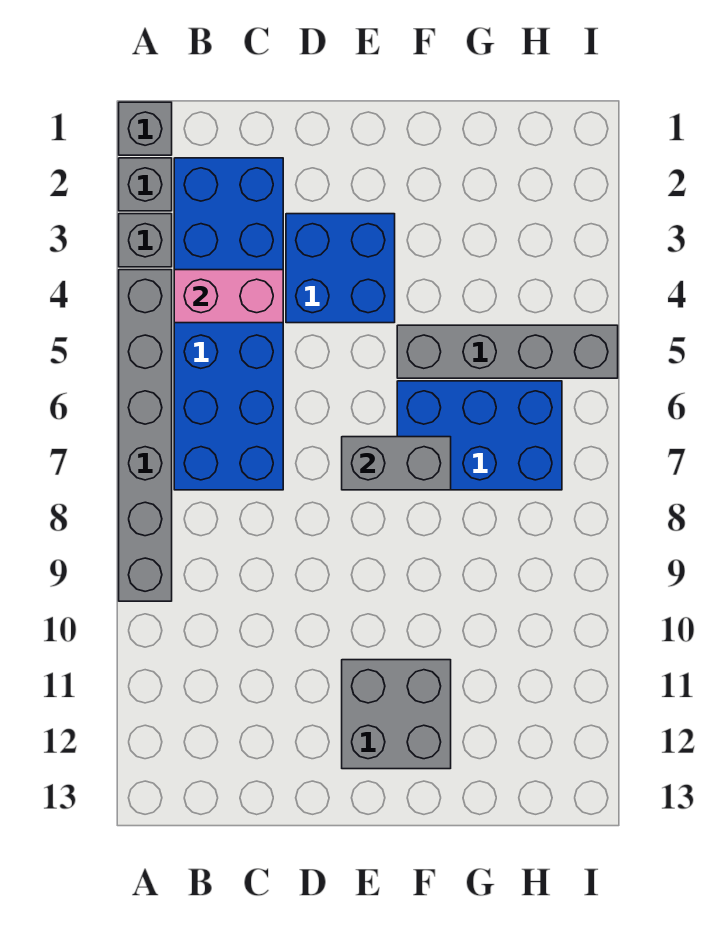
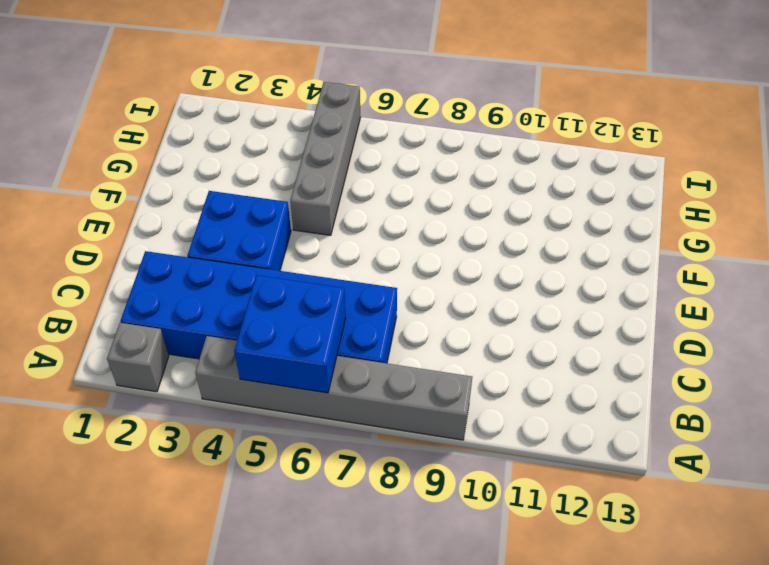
blue brick A5:B6 level 2 -> none
none -> grey brick A1 level 1
none -> grey brick A3 level 1

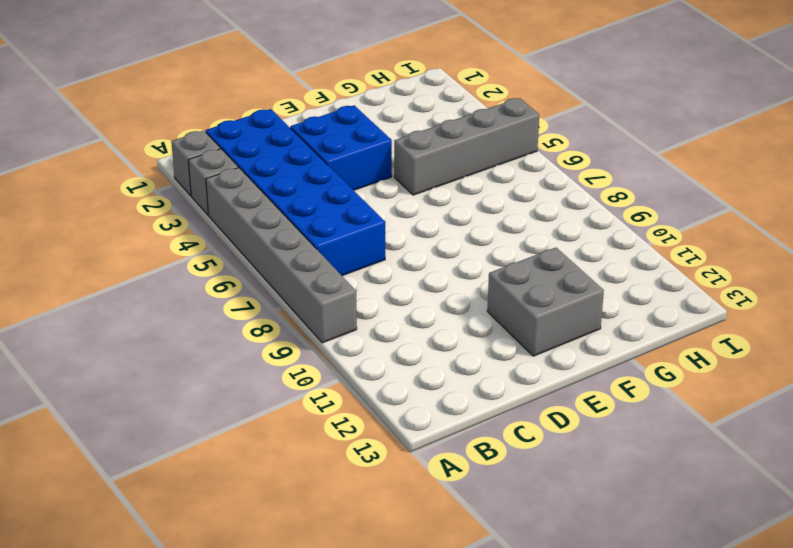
none -> grey brick A1 level 1
none -> blue brick F6:H7 level 1

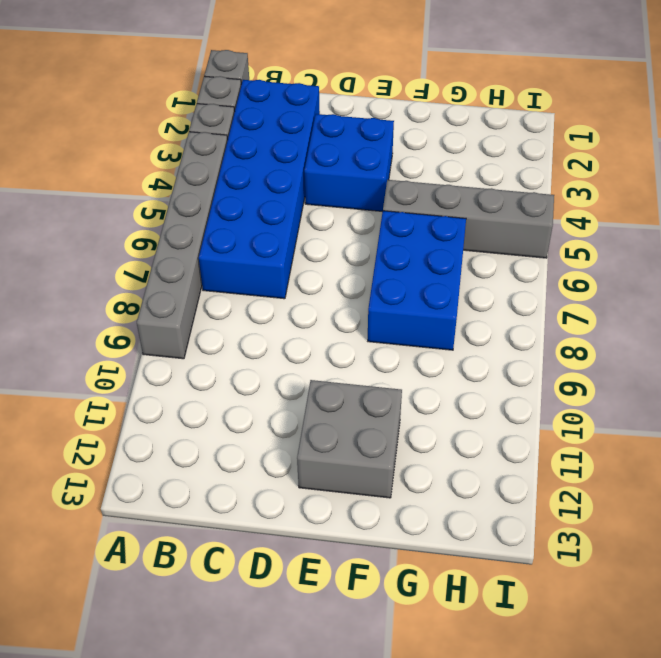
blue brick F6:G8 level 1 -> blue brick F6:H7 level 1
none -> pink brick B4:C4 level 2
none -> grey brick E7:F7 level 2

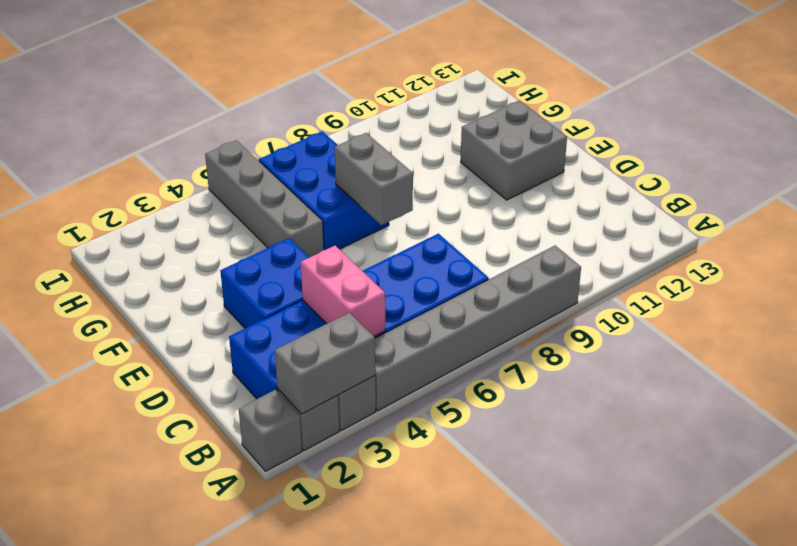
grey brick A2:A3 level 2 -> none

